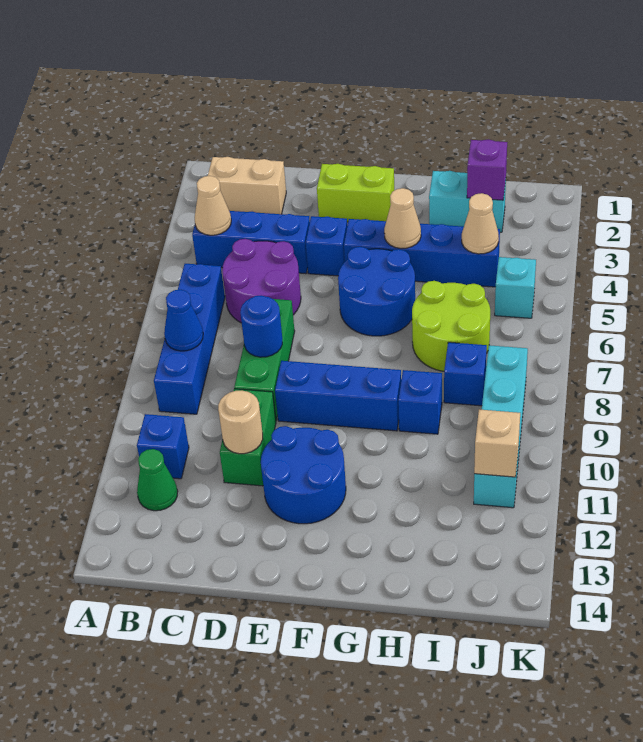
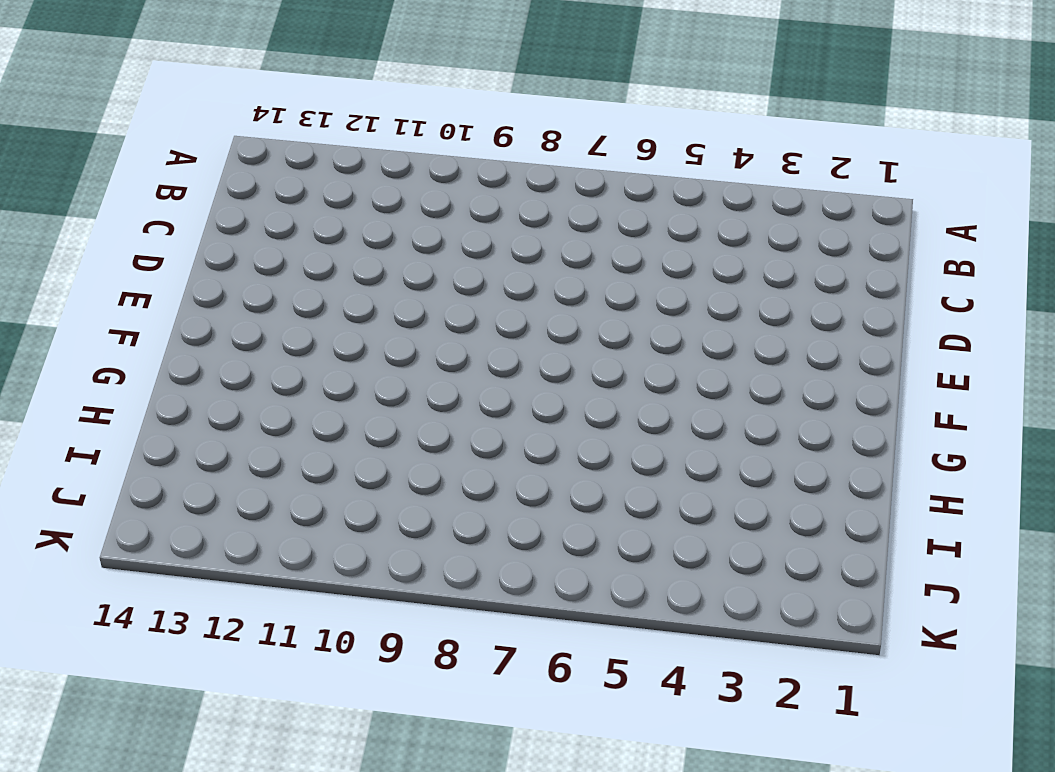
none -> tan brick B2:C2 level 1
none -> blue brick B4:D4 level 1
none -> blue brick B6:B9 level 1

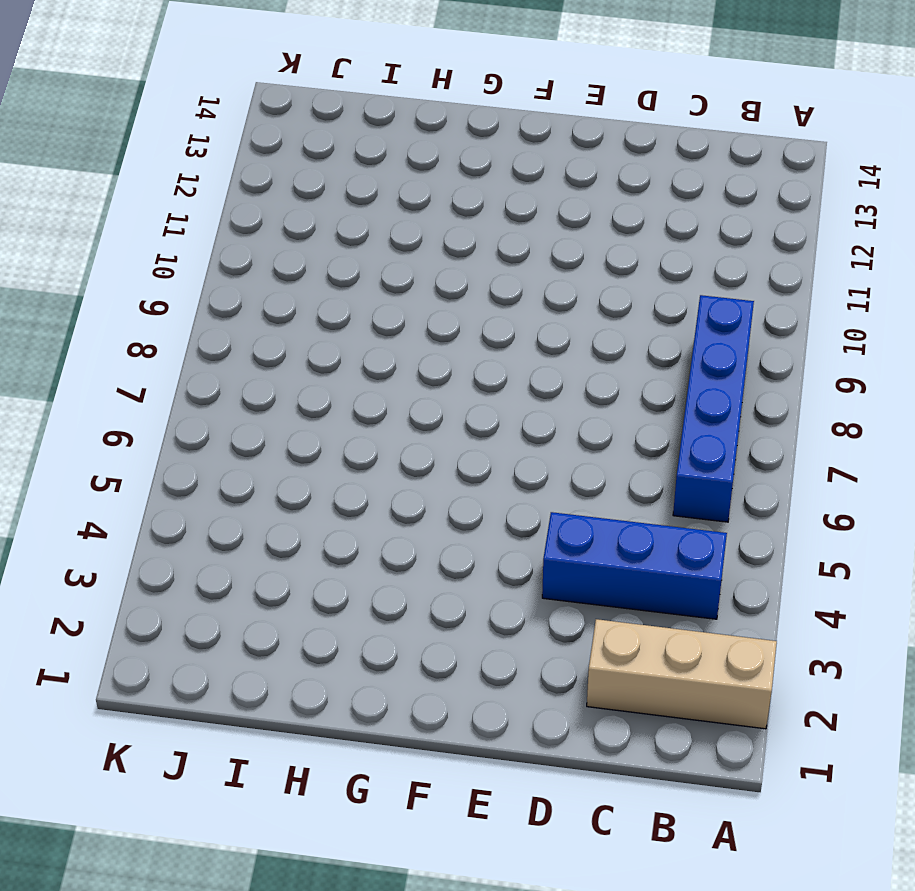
tan brick A2:C2 level 1 -> tan brick B2:C2 level 1
none -> blue brick B11 level 1
none -> green cone B12 level 1
none -> purple round brick C5:D6 level 1

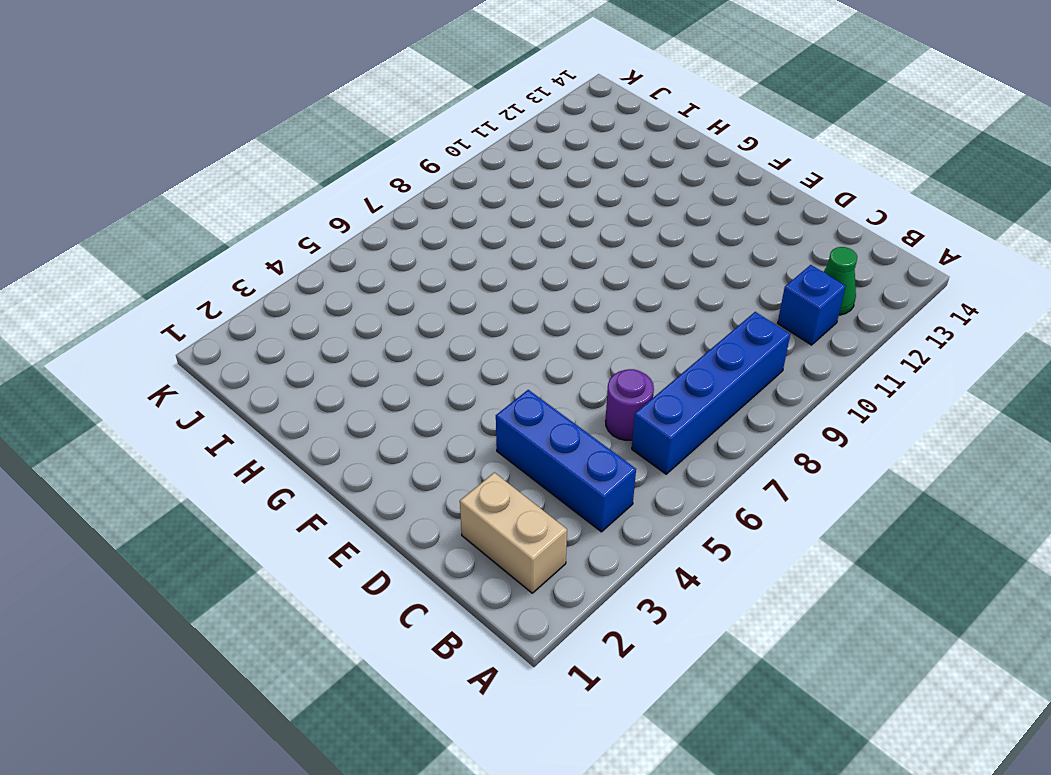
purple round brick C6 level 1 -> purple round brick C5:D6 level 1
none -> green brick D7:D9 level 1
none -> green brick D10:D11 level 1
none -> lime brick E2:F2 level 1

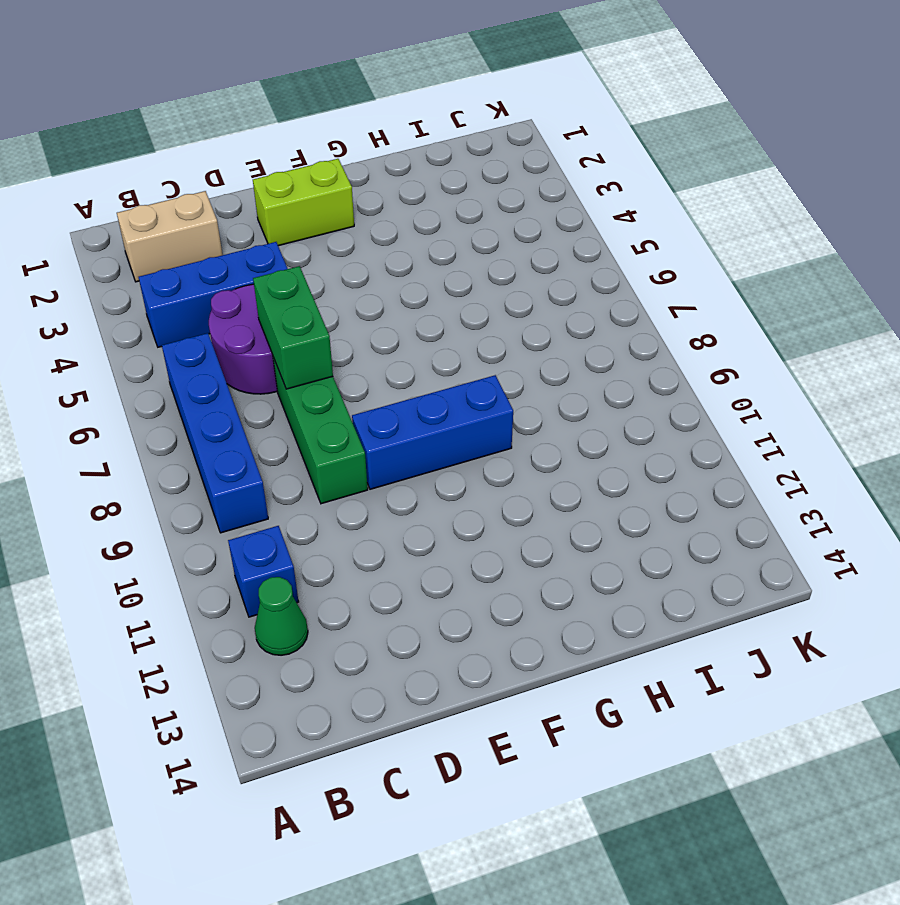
green brick D6:D7 level 2 -> green brick D10:D11 level 1
none -> blue brick E4 level 1
none -> blue round brick E11:F12 level 1
none -> blue brick F4:I4 level 1

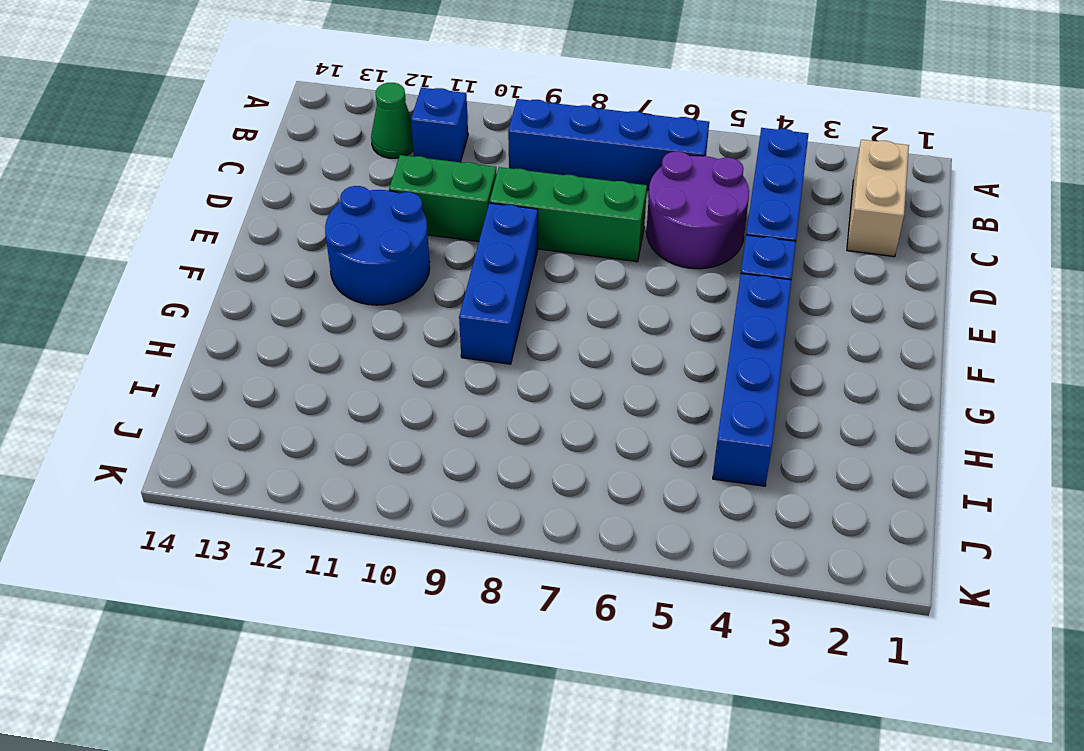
none -> lime brick E2:F2 level 1
none -> blue round brick F5:G6 level 1
none -> cyan brick H2:I2 level 1

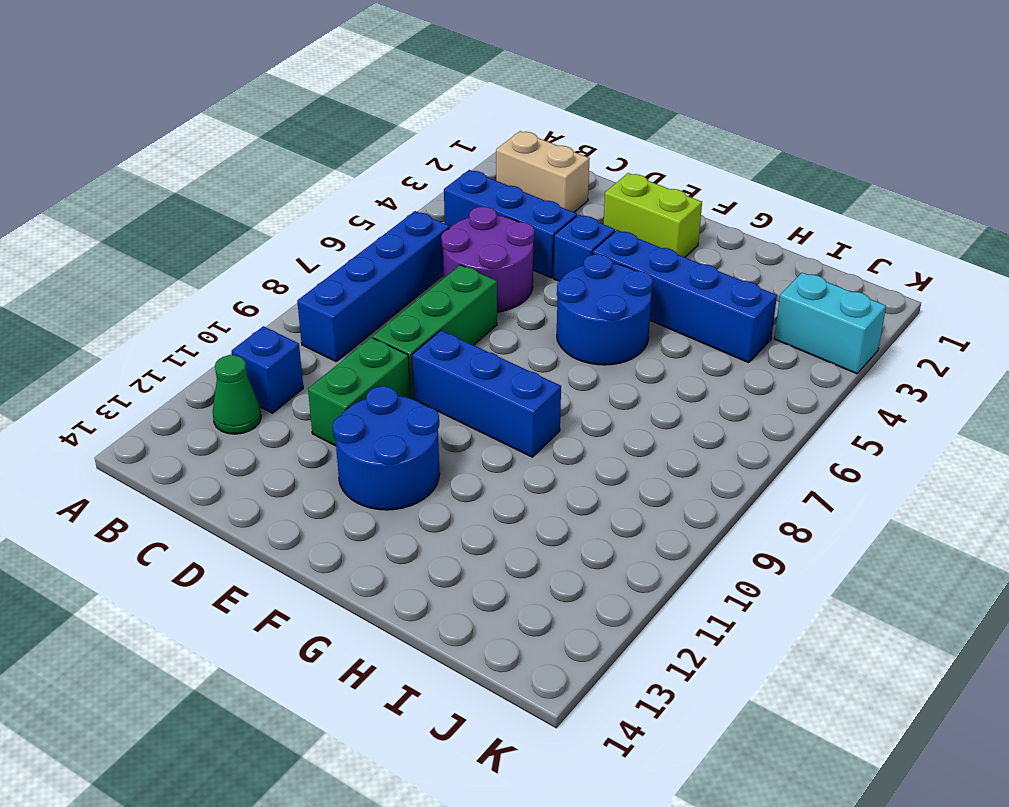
cyan brick J3:K3 level 1 -> cyan brick H2:I2 level 1
none -> lime round brick H6:I7 level 1
none -> blue brick H9 level 1
none -> blue brick I8 level 1

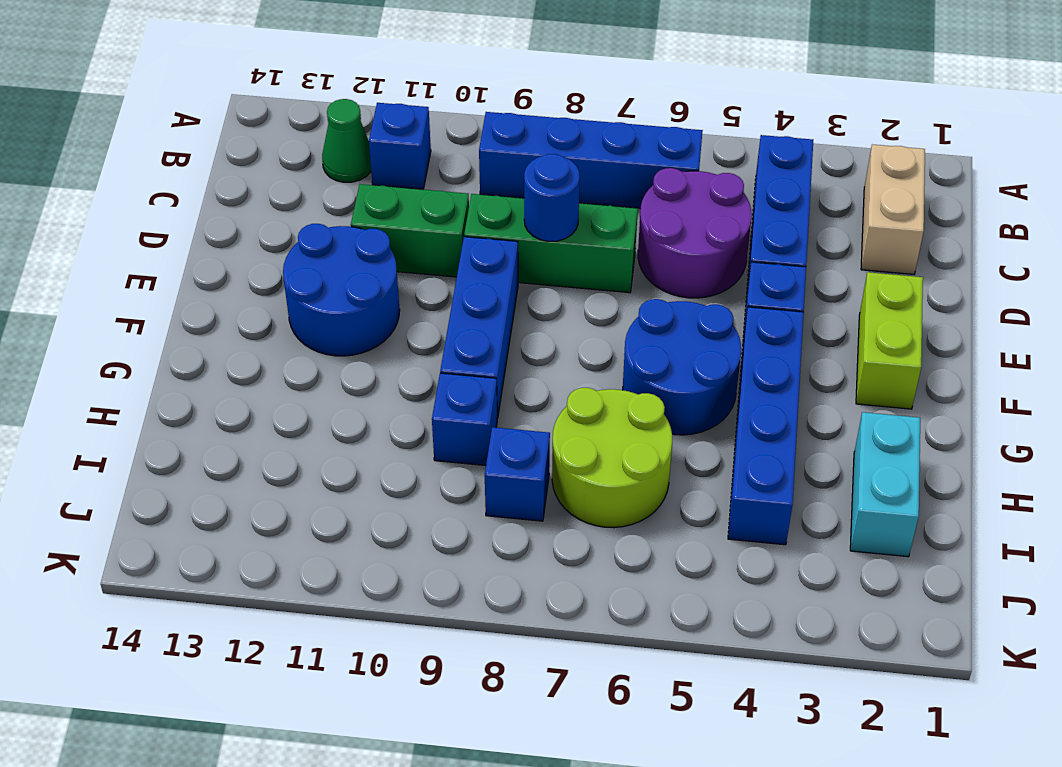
none -> cyan brick J5 level 1
none -> cyan brick J8:J11 level 1
none -> tan cone B4 level 2

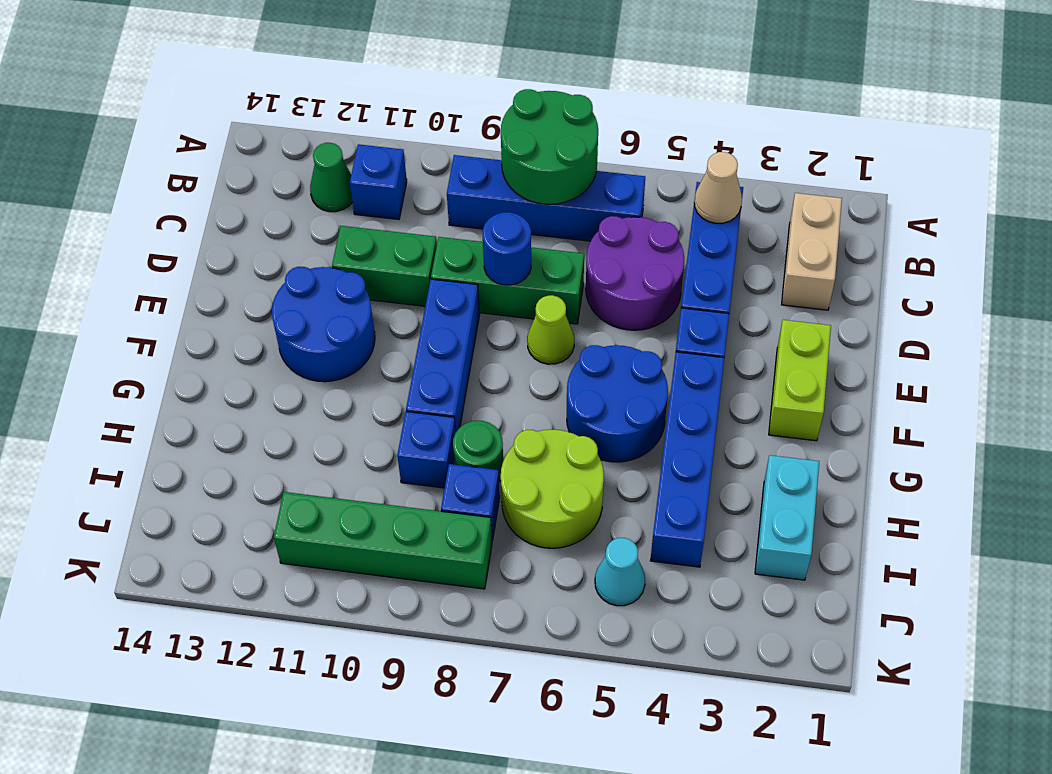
green round brick A7:B8 level 2 -> blue cone B8 level 2
lime cone E7 level 1 -> none
green round brick H8 level 1 -> none
cyan cone J5 level 1 -> cyan brick J5 level 1
green brick J8:J11 level 1 -> cyan brick J8:J11 level 1
none -> tan round brick D11 level 2
none -> tan cone G4 level 2
none -> purple brick I2 level 2

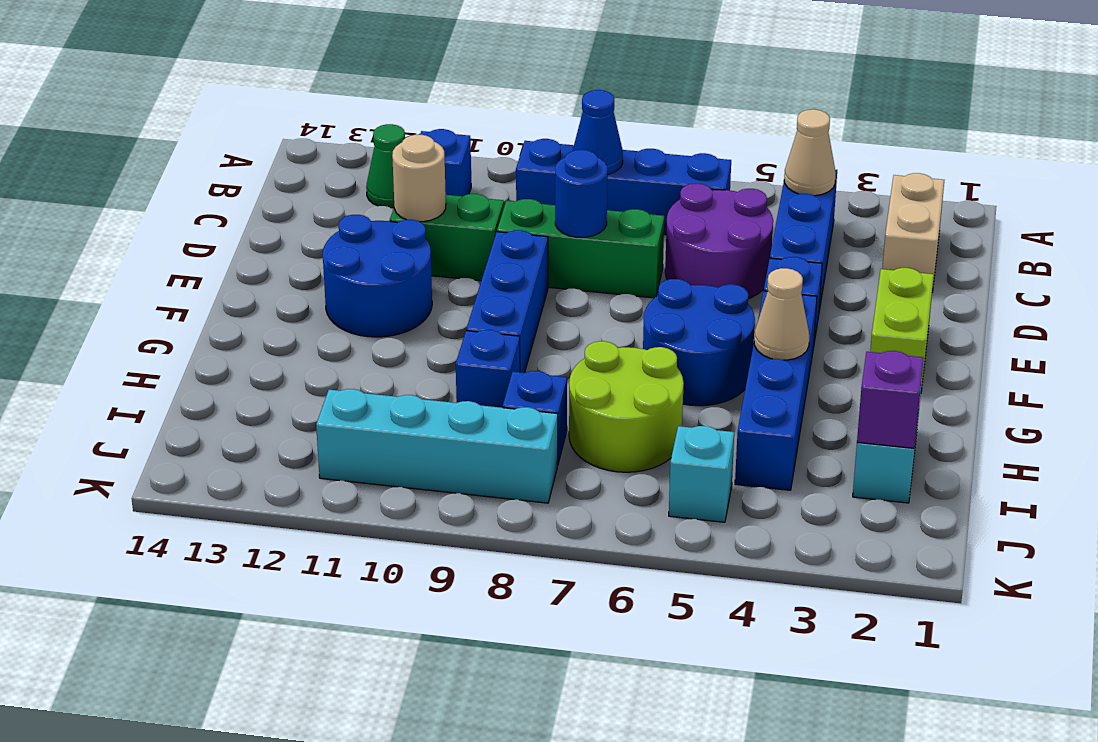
none -> tan cone I4 level 2
none -> tan brick J11 level 2

